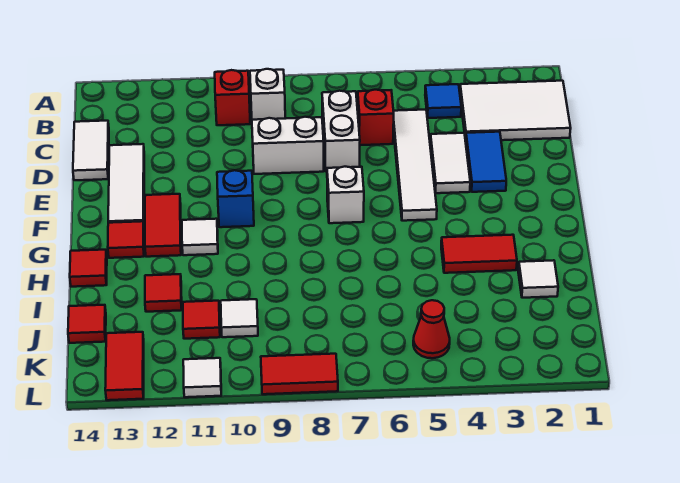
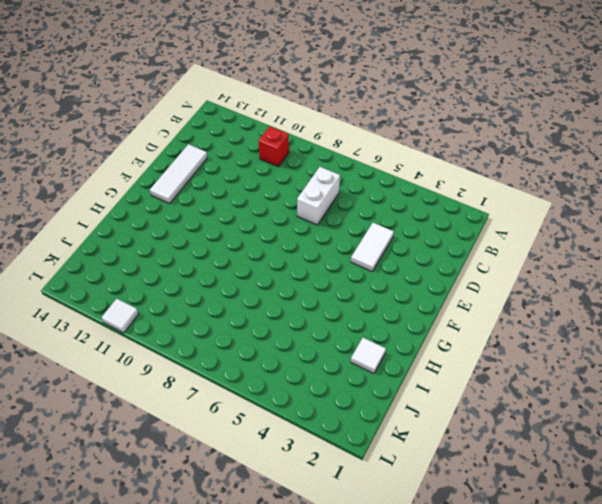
none -> white tile B1:C3 level 1
none -> blue tile B4 level 1
none -> white brick B9 level 1

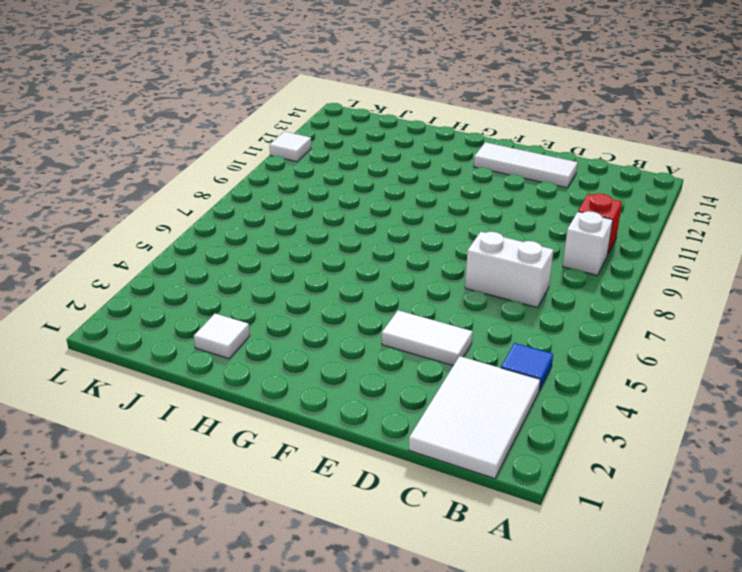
none -> white tile C5:F5 level 1
none -> red brick C6 level 1
none -> white tile C14:D14 level 1

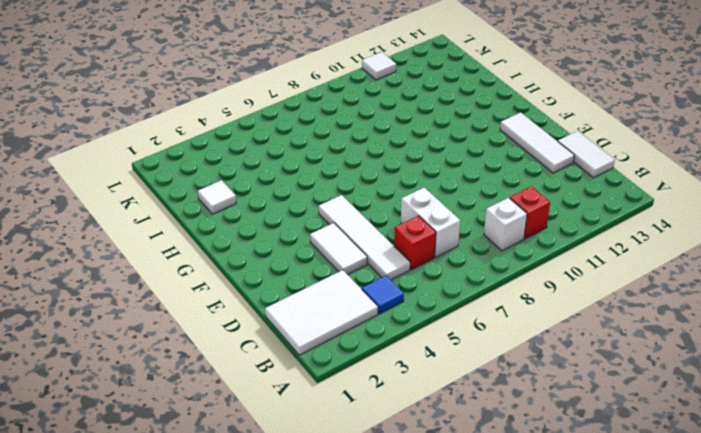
none -> blue tile D3:E3 level 1
none -> white brick D8:D9 level 1
none -> white brick F7 level 1

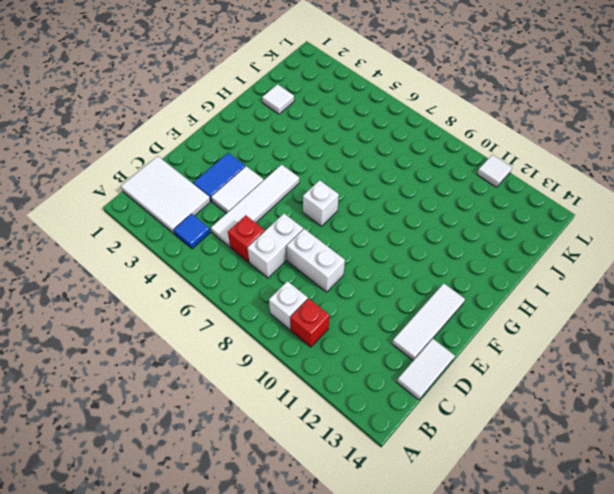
none -> blue brick F10 level 1
none -> red tile F12:G12 level 1
none -> white tile G11 level 1

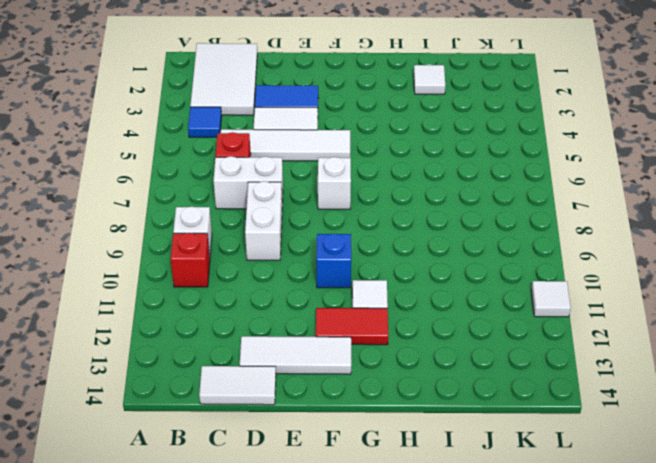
none -> red tile G13 level 1
none -> red tile H3:H4 level 1
none -> red tile H14 level 1

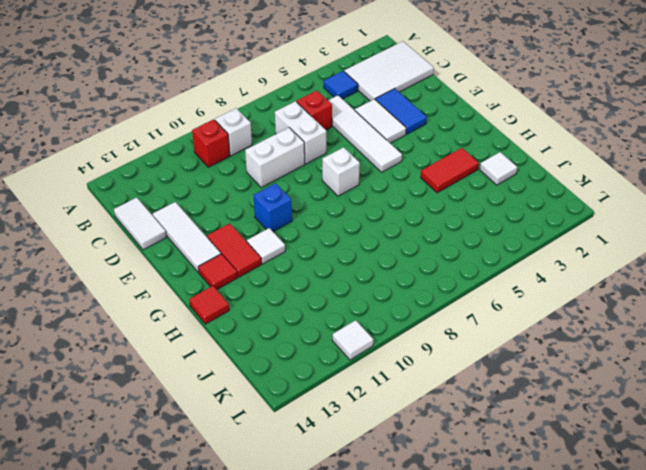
none -> red tile I12 level 1
none -> white tile J10 level 1
none -> red tile J11 level 1

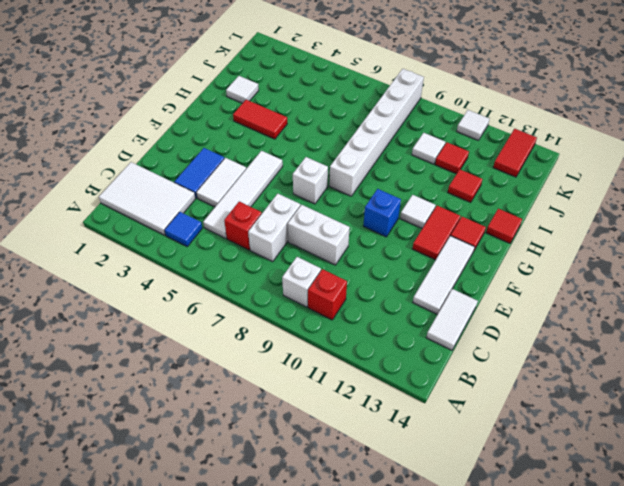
white brick G8:L8 level 1 -> red tile L8:L9 level 1
none -> red tile J14 level 1
none -> red cone K5 level 1

